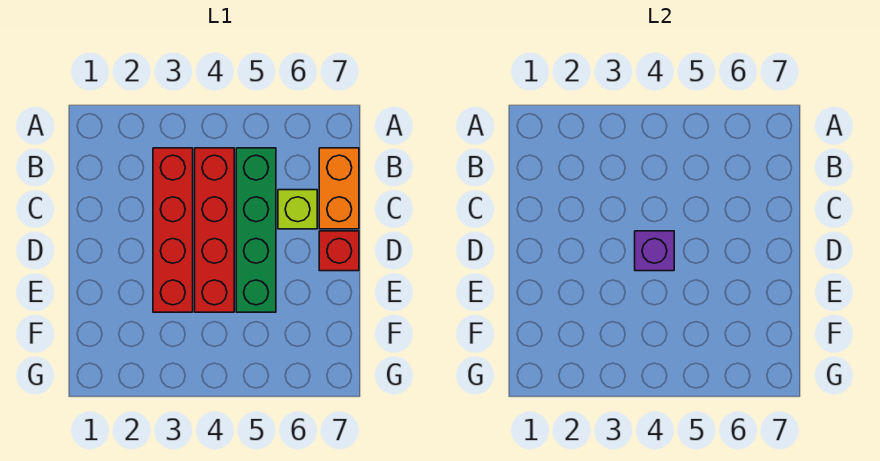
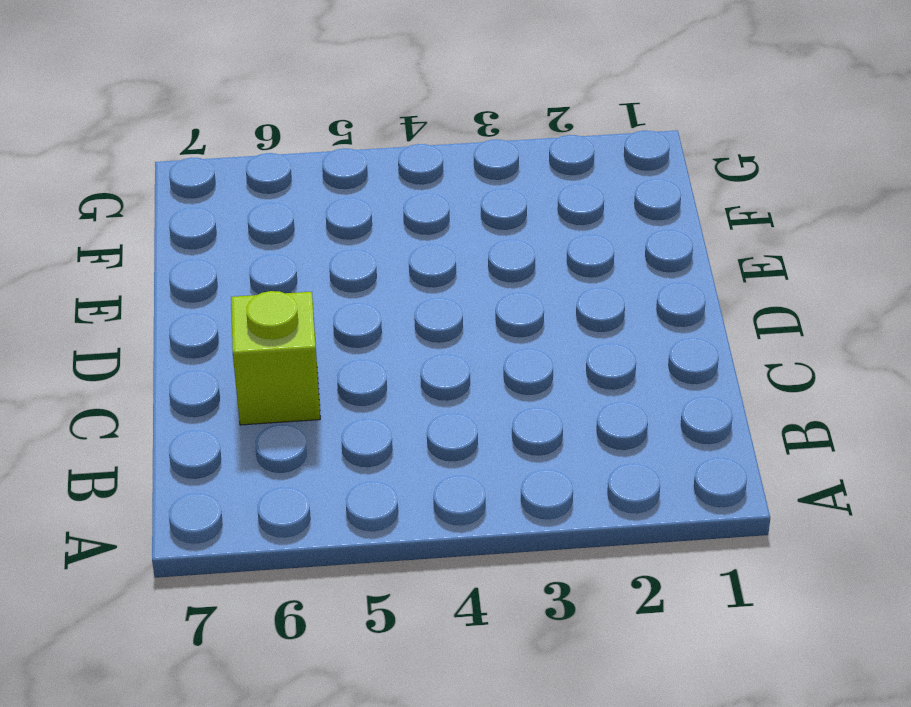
none -> red brick B3:E3 level 1
none -> red brick B4:E4 level 1

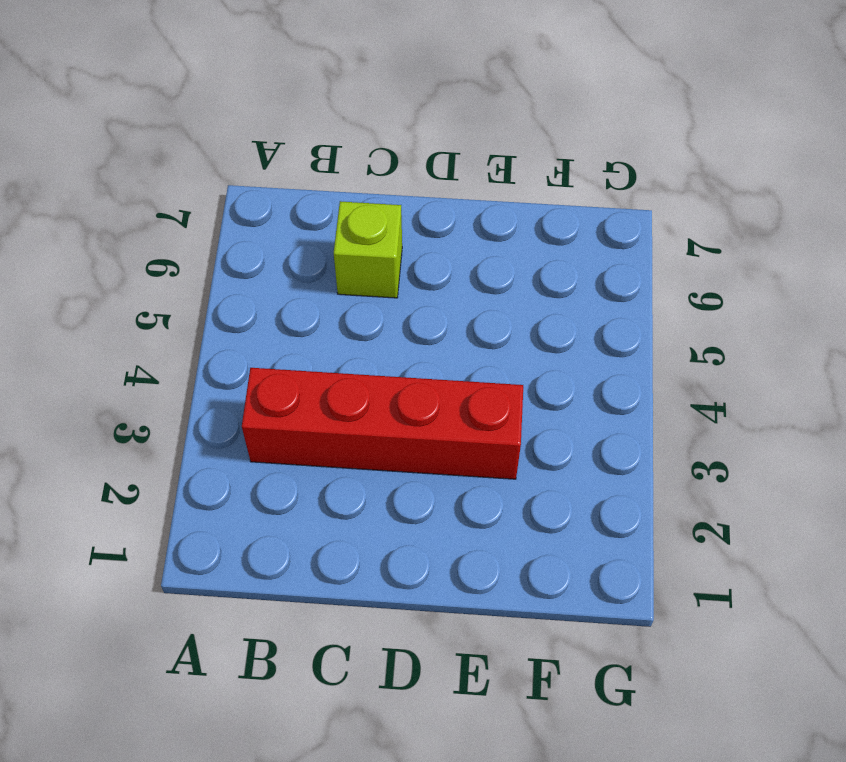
none -> red brick B4:E4 level 1
none -> green brick B5:E5 level 1

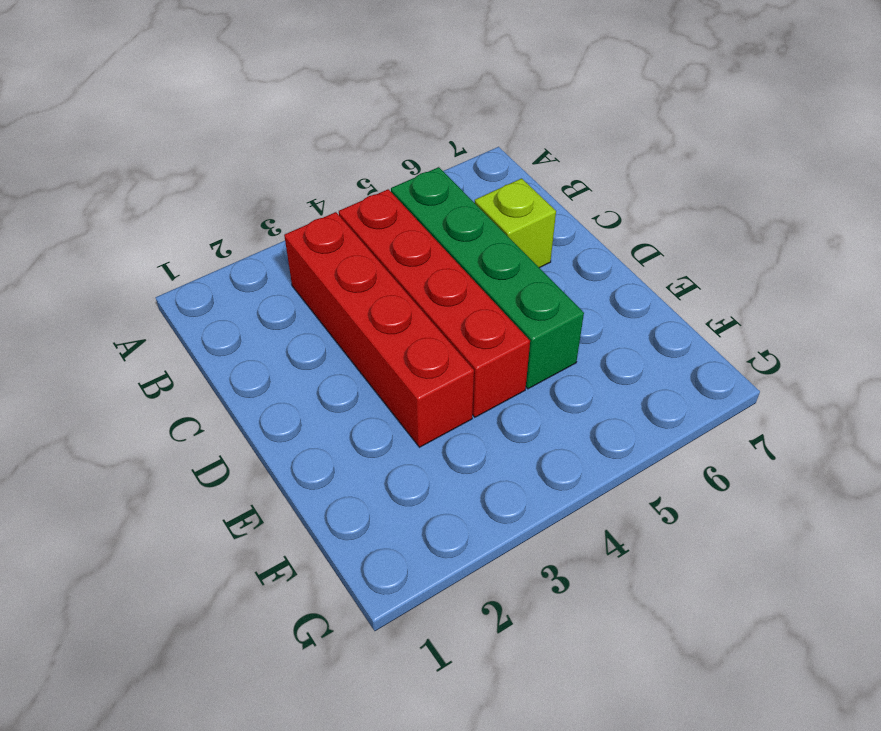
none -> orange brick B7:C7 level 1
none -> red brick D7 level 1

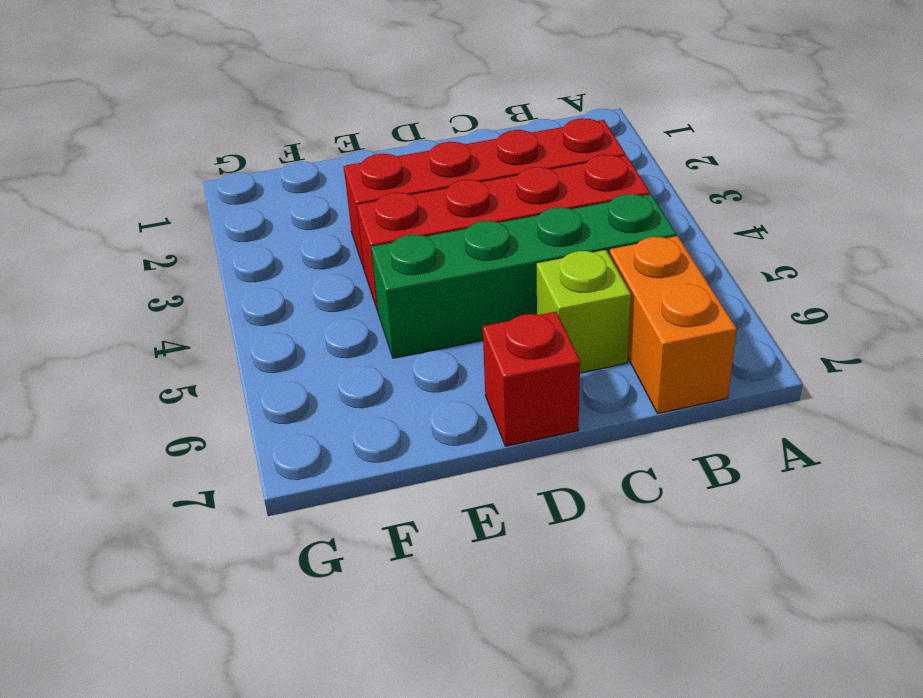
orange brick B6:B7 level 1 -> orange brick B7:C7 level 1
none -> purple brick D4 level 2

